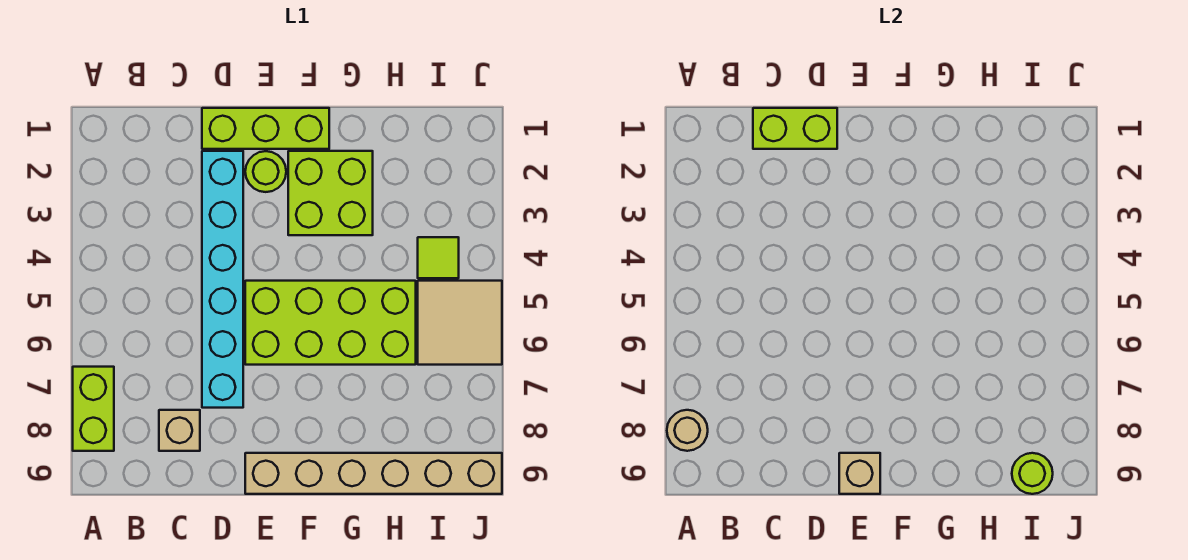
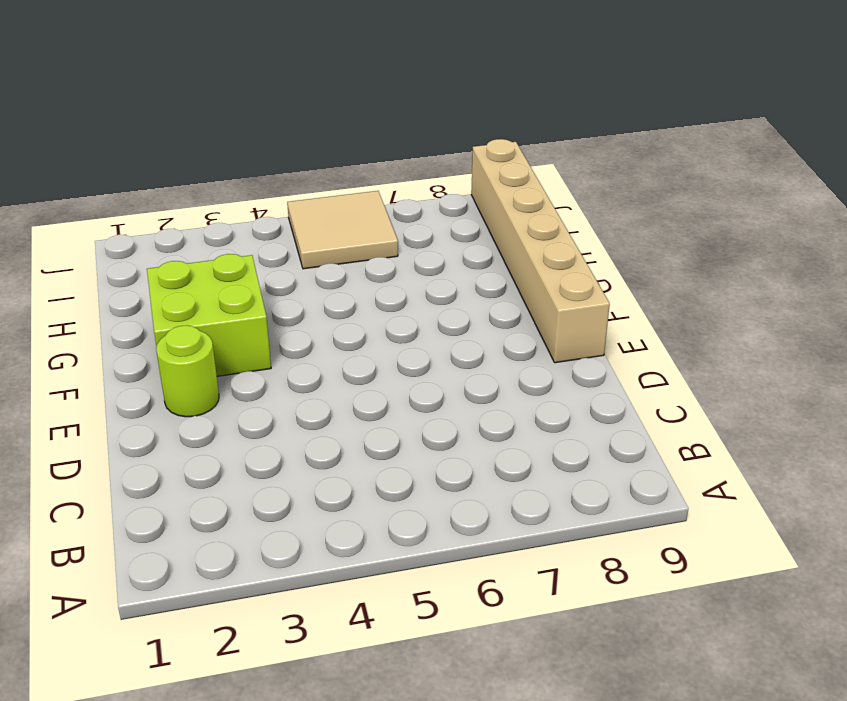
none -> lime brick A7:A8 level 1
none -> tan brick C8 level 1
none -> lime brick D1:F1 level 1

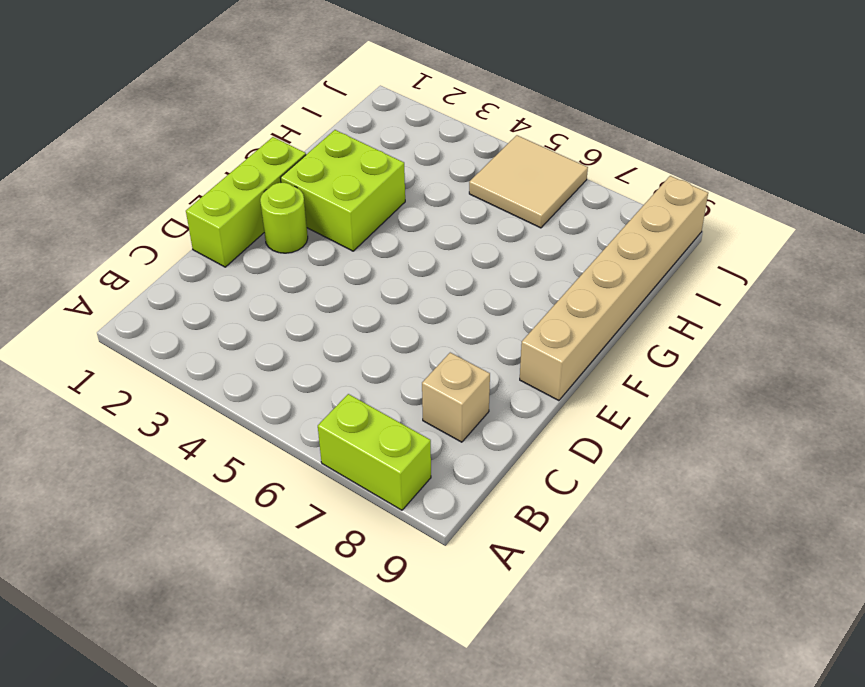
none -> cyan brick D2:D7 level 1
none -> lime brick E5:H6 level 1
none -> lime tile I4 level 1

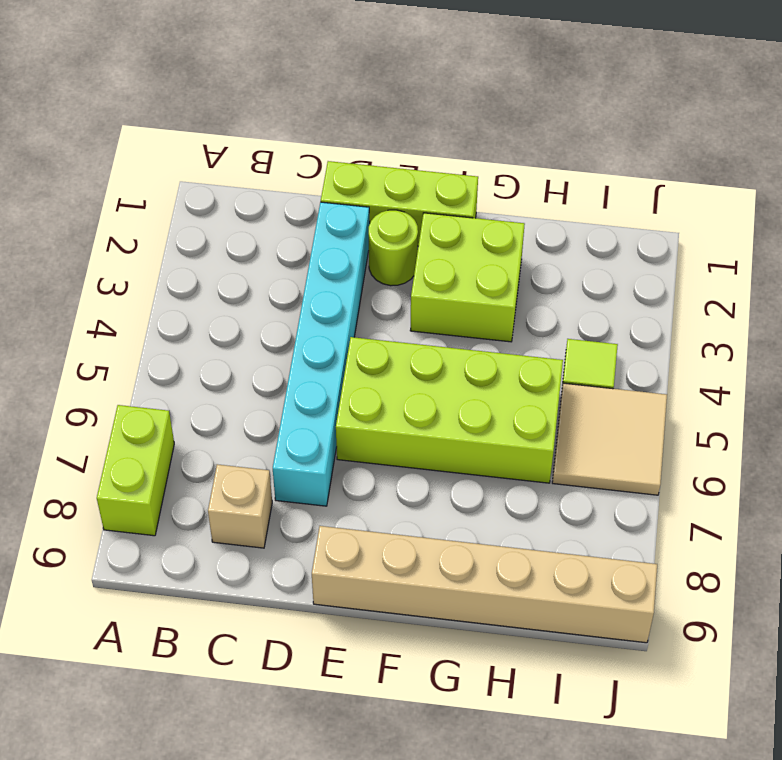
none -> tan round brick A8 level 2
none -> lime brick C1:D1 level 2
none -> tan brick E9 level 2

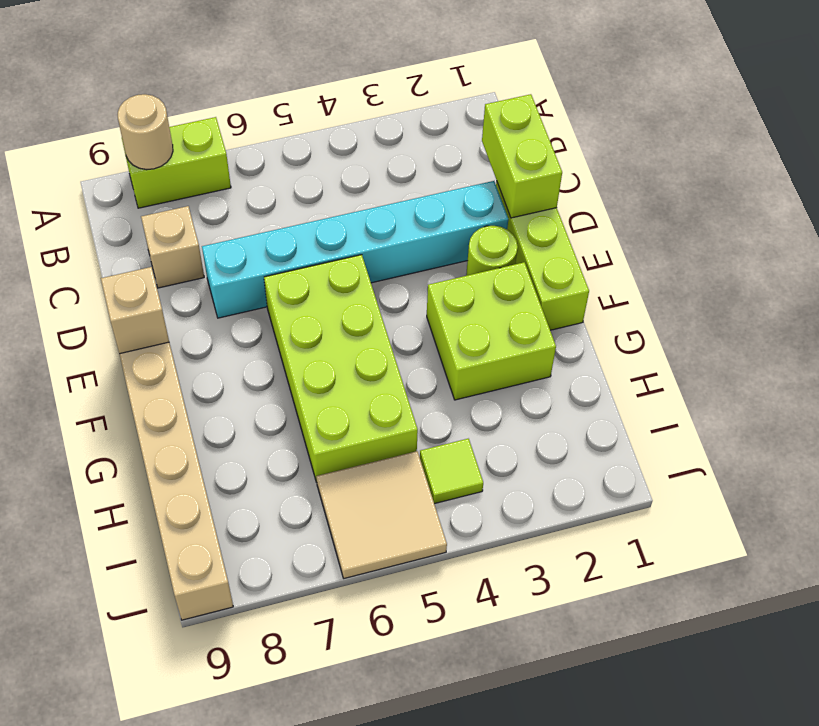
none -> lime round brick I9 level 2

